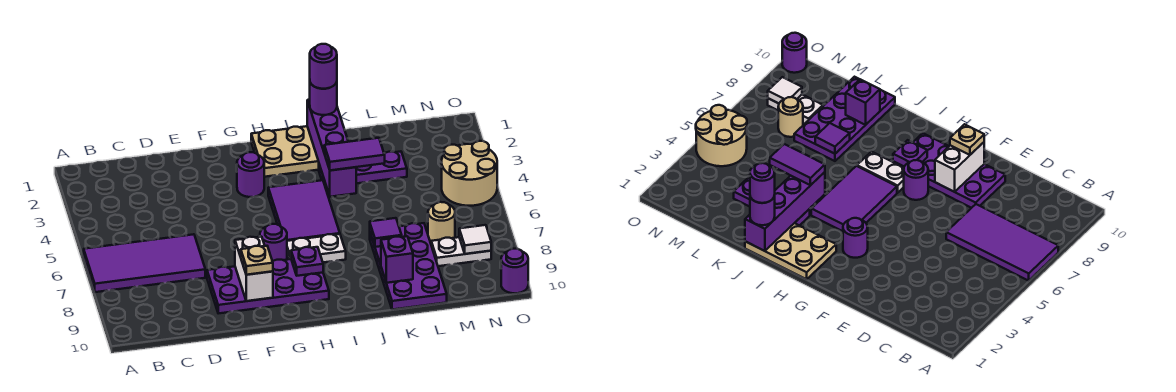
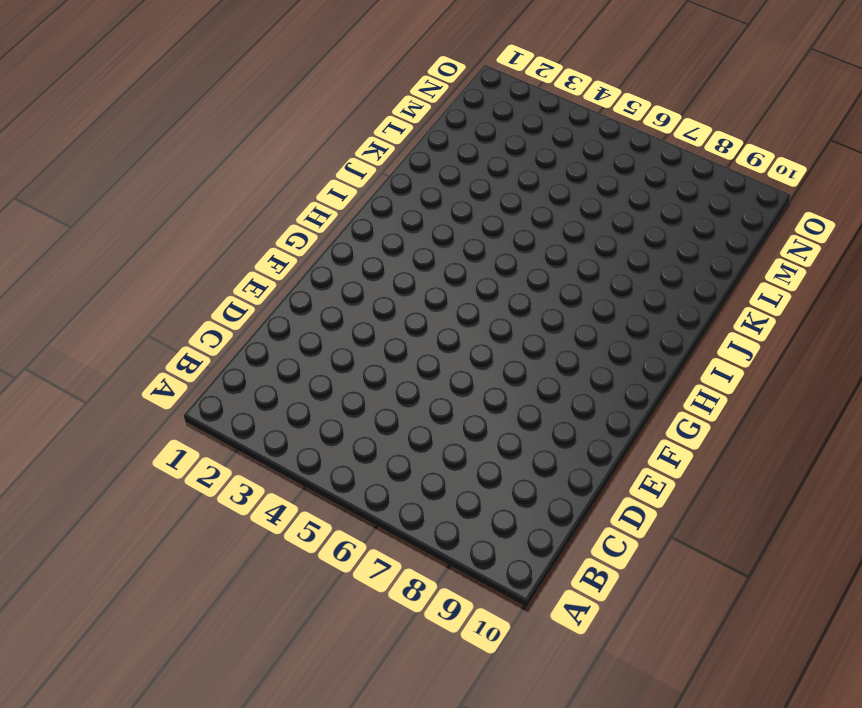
none -> purple tile A6:D7 level 1
none -> purple plate E8:H9 level 1
none -> purple round brick G3 level 1

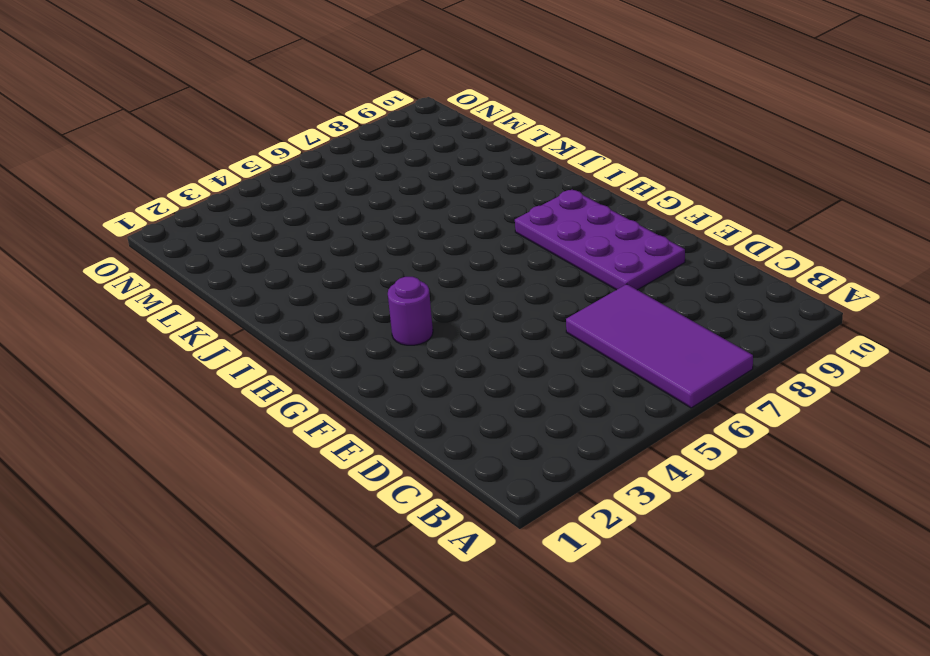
none -> purple round brick G7 level 1
none -> tan plate H1:J2 level 1
none -> purple tile H4:I6 level 1

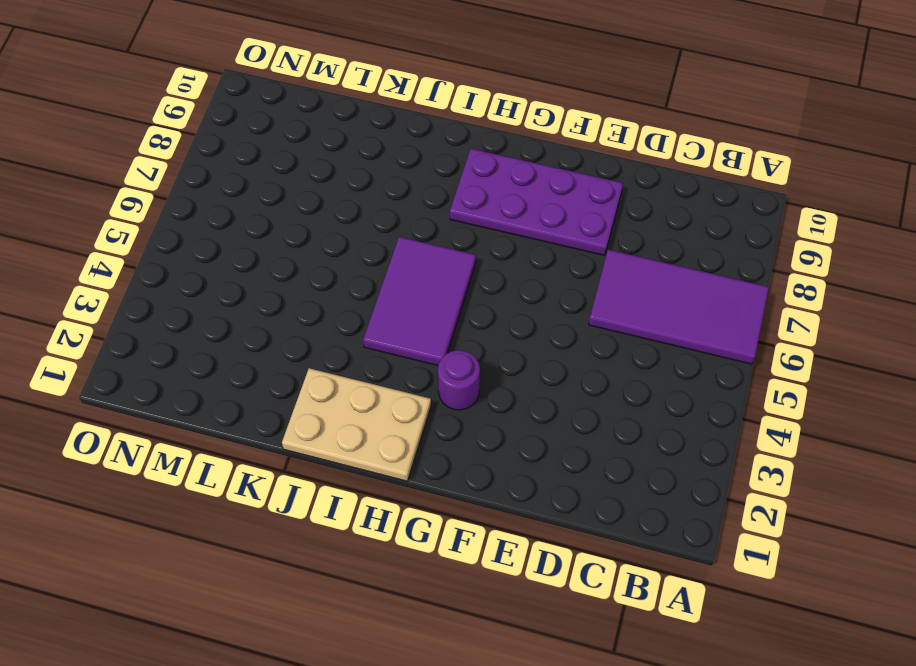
none -> purple round brick G7 level 1
none -> white plate H7:I7 level 1
none -> purple plate J3:L3 level 1

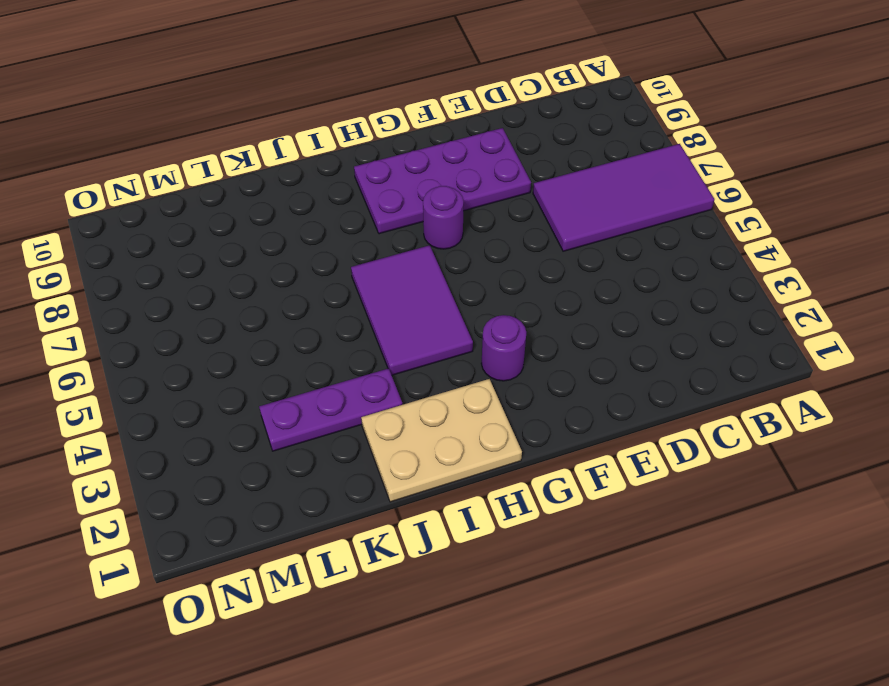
none -> white plate H7:I7 level 1
none -> purple plate K7:L10 level 1
none -> tan round brick M7 level 1

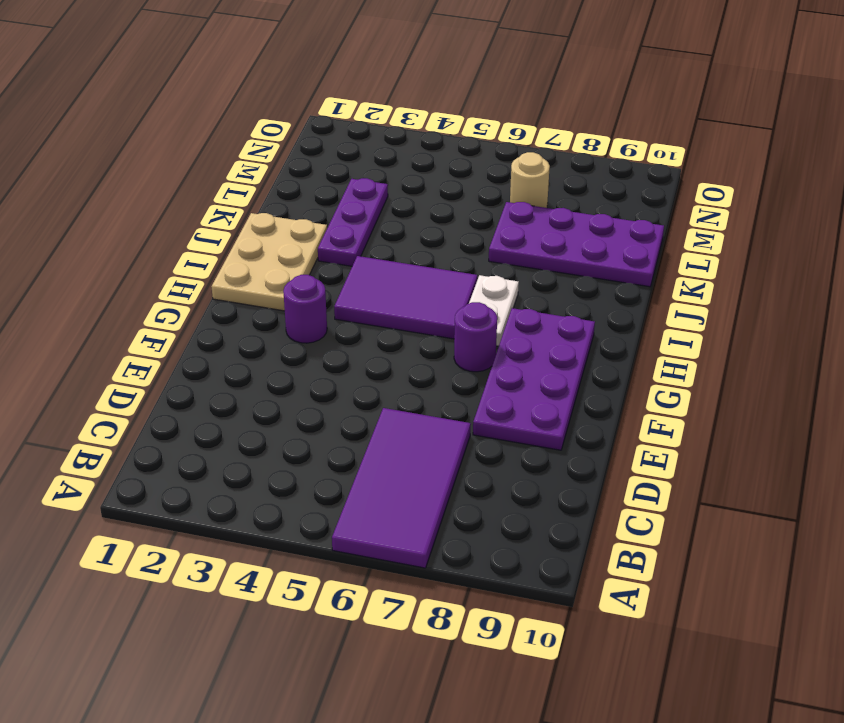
none -> white plate M8:N8 level 1
none -> tan round brick N4:O5 level 1
none -> purple round brick O10 level 1

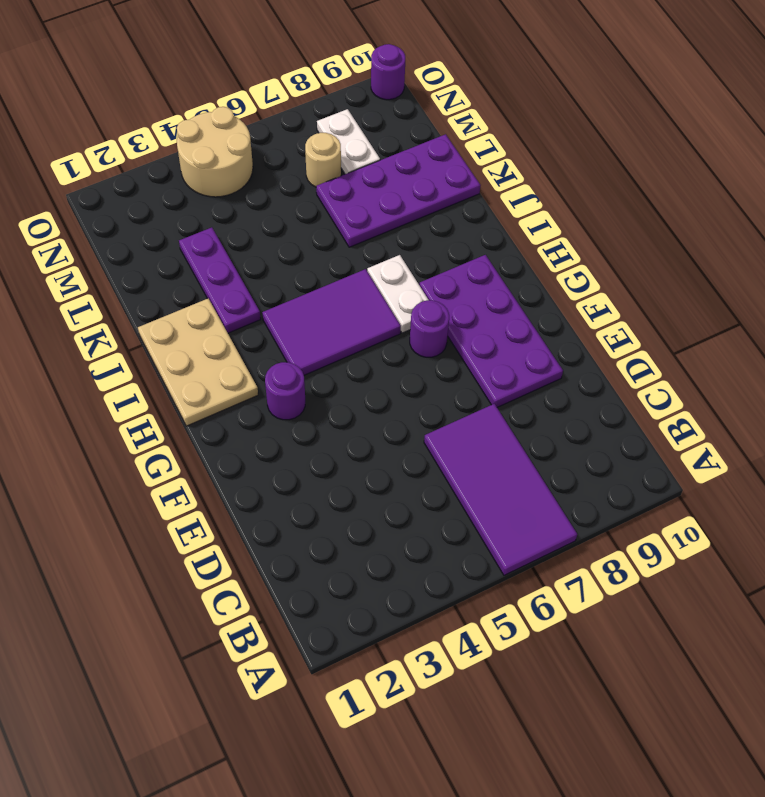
none -> white brick F8:F9 level 2
none -> purple plate H8 level 2
none -> purple brick J1:J4 level 2

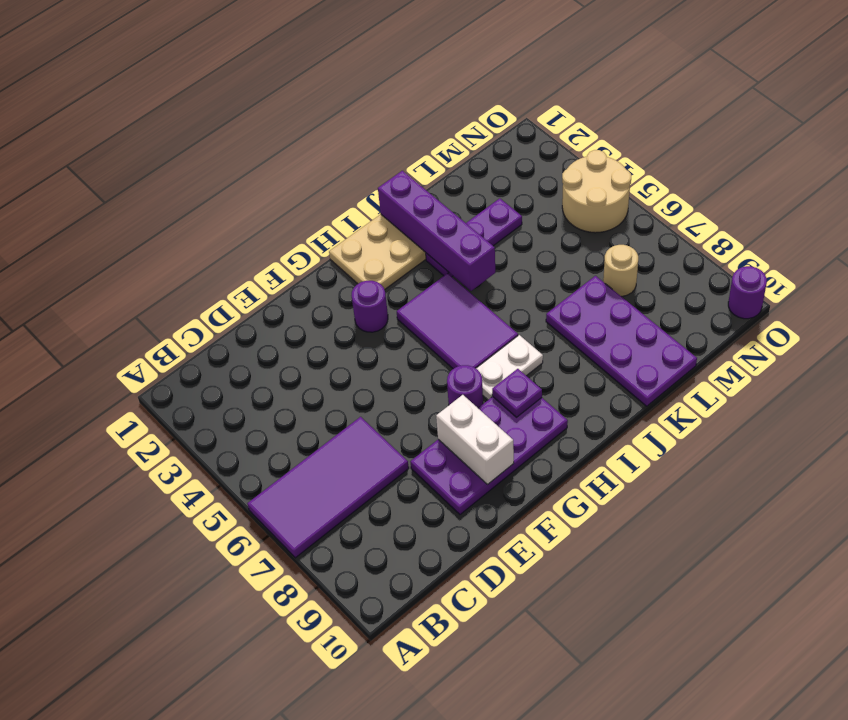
none -> white plate M8:N8 level 1
none -> purple tile K7 level 2
none -> purple brick K9 level 2

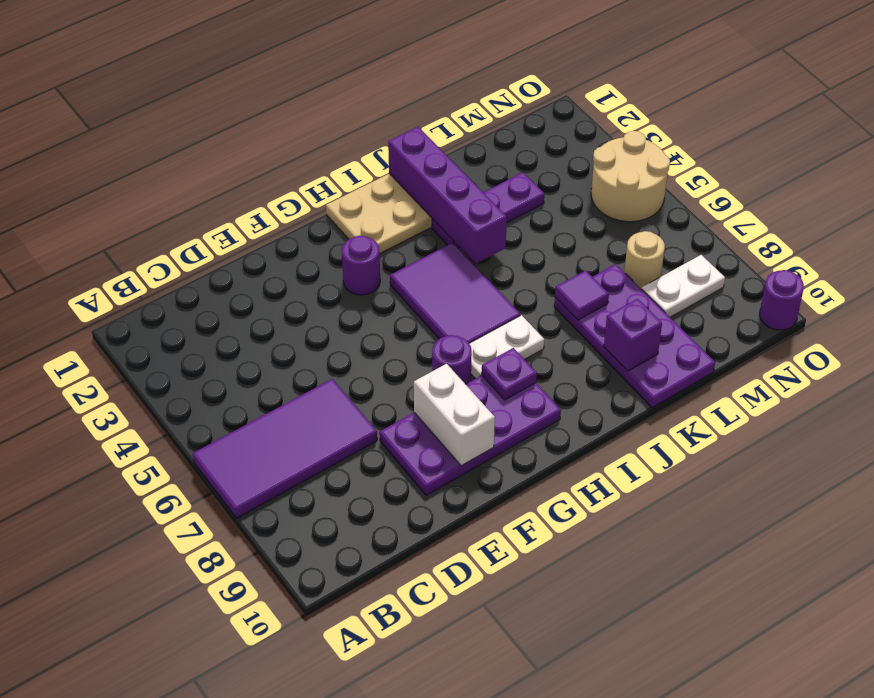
none -> white tile N8 level 2
none -> tan plate F9 level 3
none -> purple round brick J1 level 3

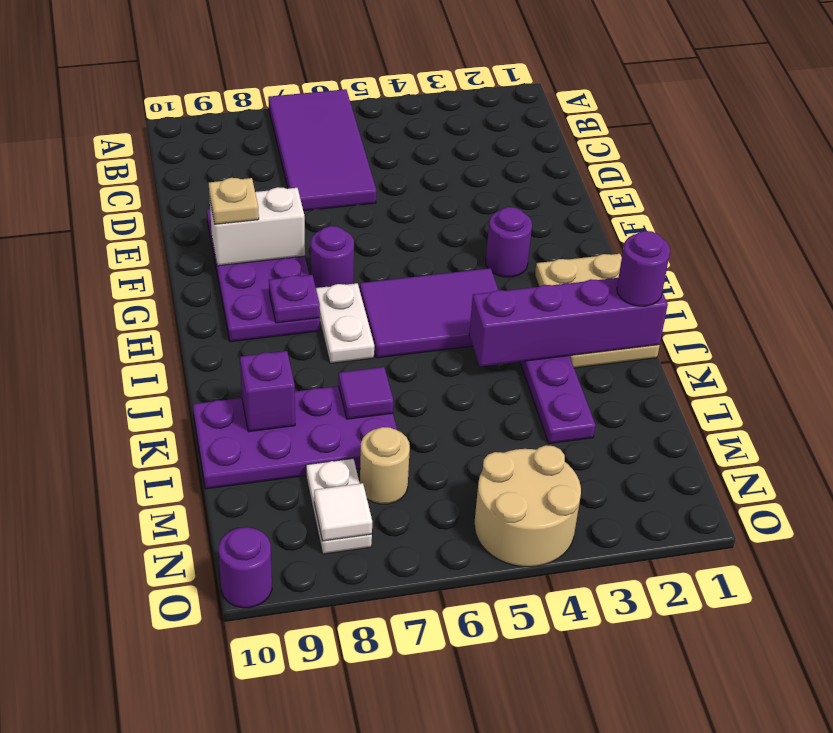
none -> purple tile J4:K4 level 3
none -> purple round brick J1 level 4

